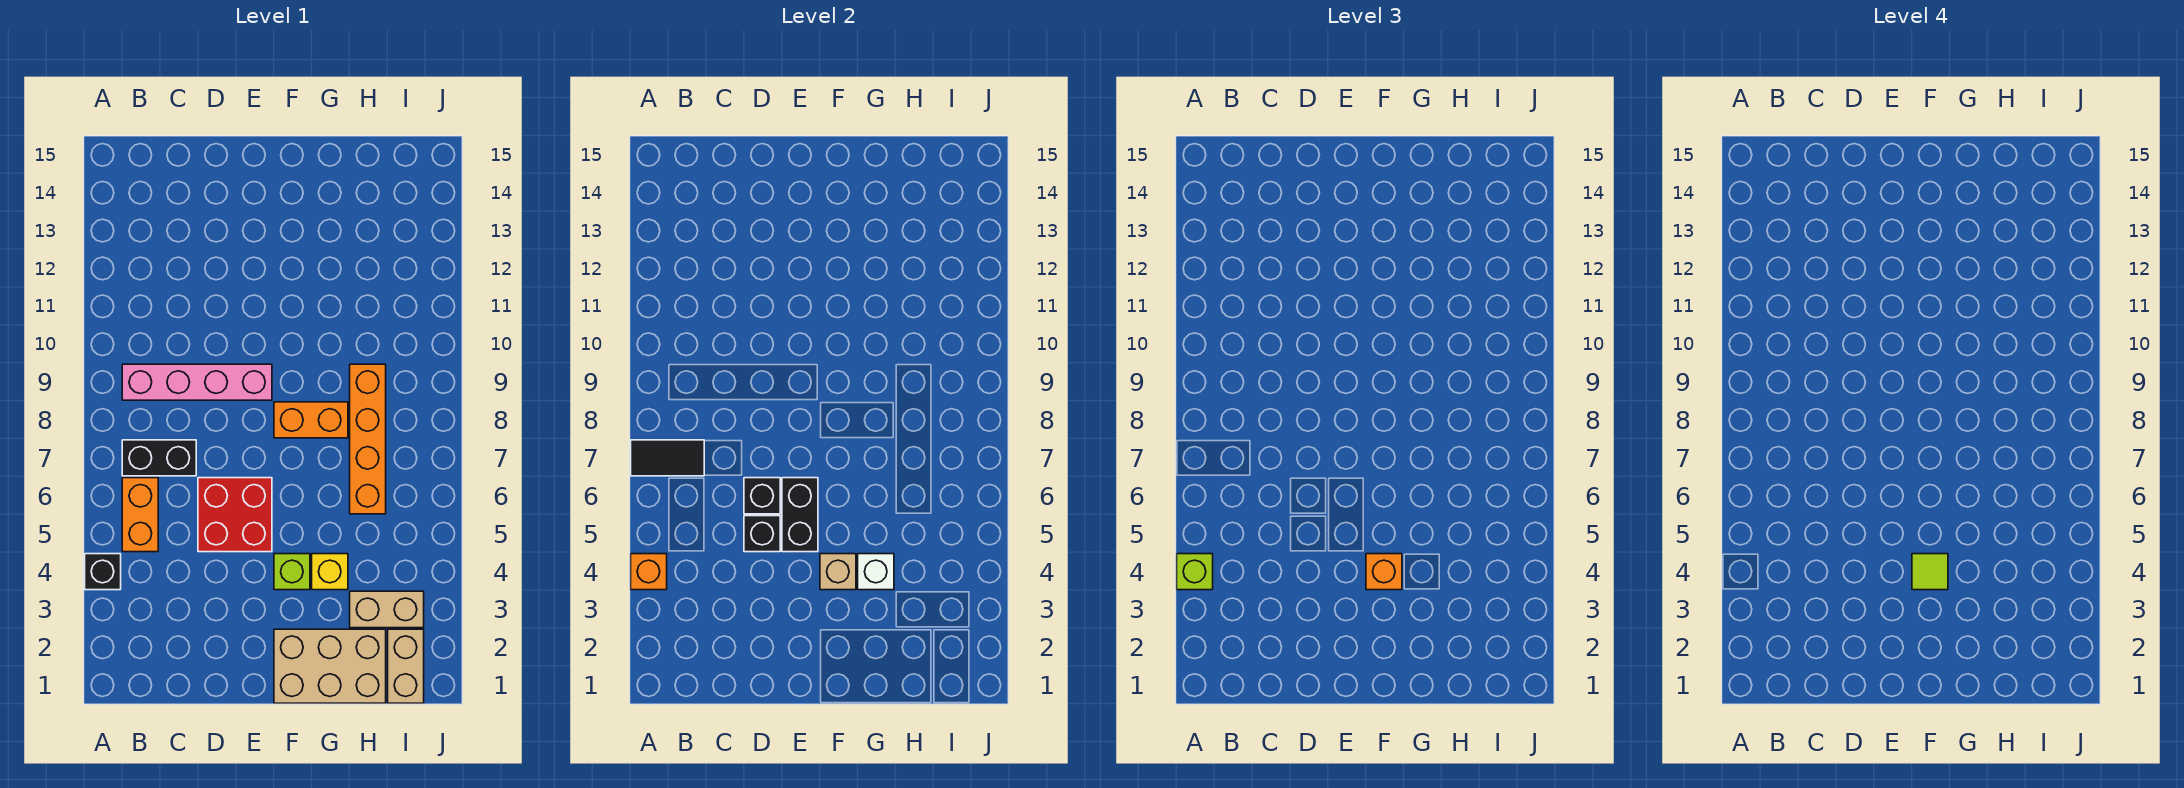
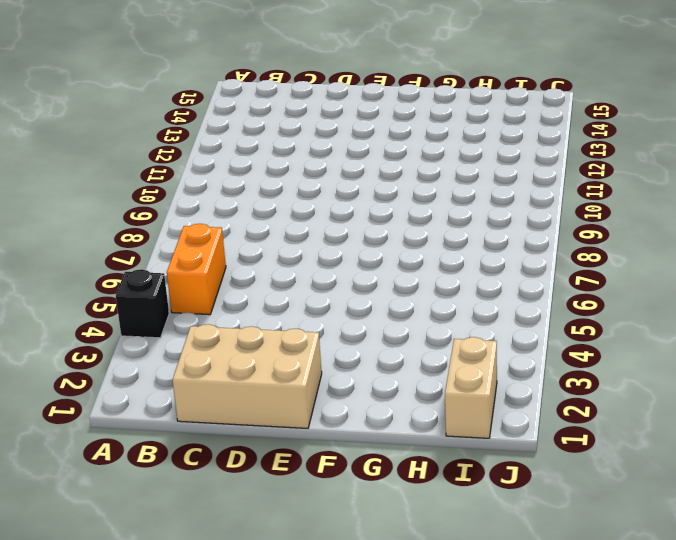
tan brick C1:E2 level 1 -> tan brick F1:H2 level 1
none -> black brick B7:C7 level 1
none -> pink brick B9:E9 level 1
none -> red brick D5:E6 level 1

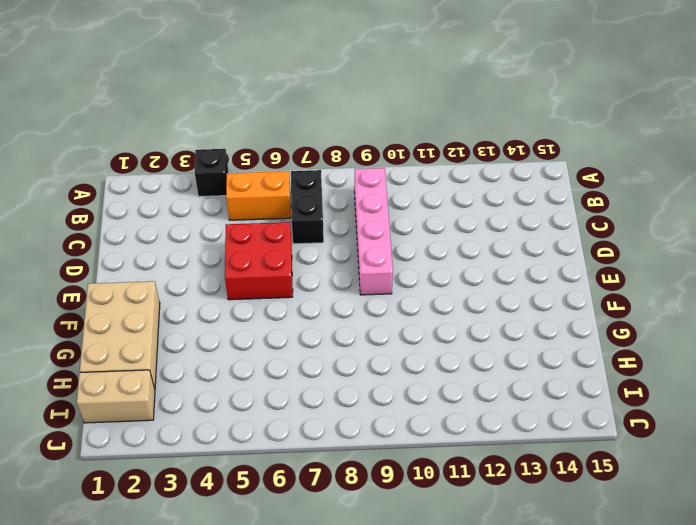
none -> lime brick F4 level 1
none -> orange brick F8:G8 level 1
none -> yellow brick G4 level 1

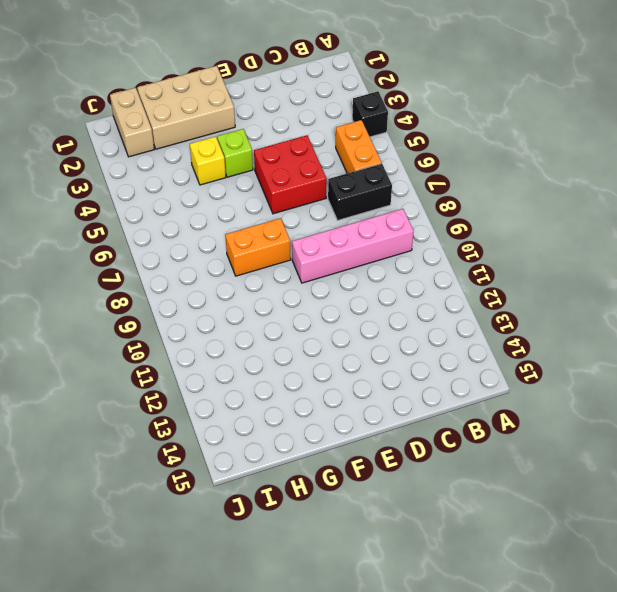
none -> tan brick H3:I3 level 1
none -> orange brick H6:H9 level 1
none -> orange brick A4 level 2

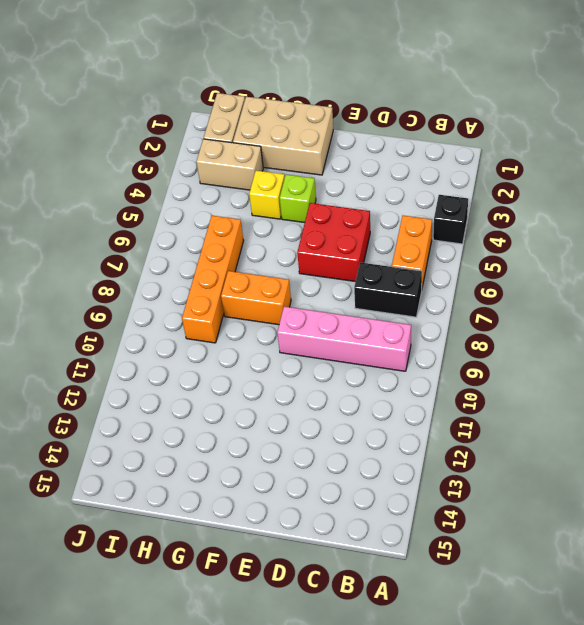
none -> orange brick A4 level 2
none -> black tile A7:B7 level 2
none -> black brick D5 level 2

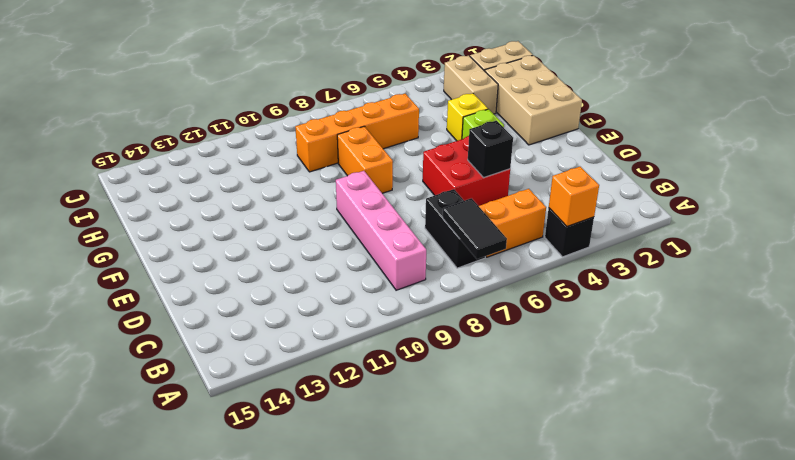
none -> black brick D6 level 2
none -> black brick E5:E6 level 2
none -> tan brick F4 level 2

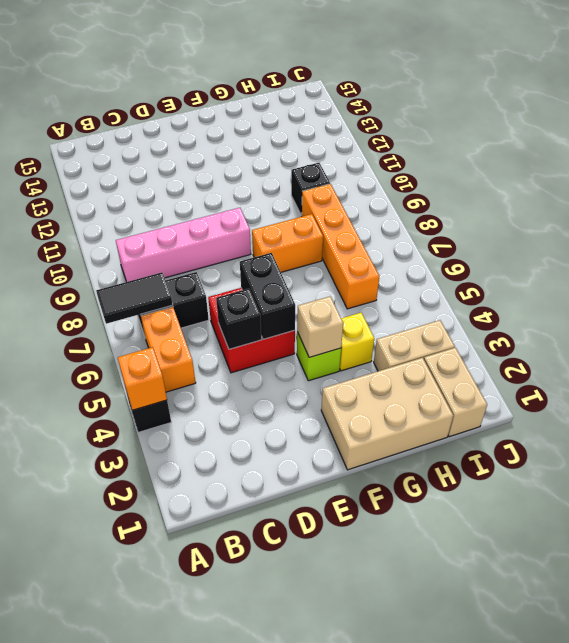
black brick H10 level 1 -> black brick D6 level 2
none -> white brick G4 level 2
none -> lime brick A4 level 3
none -> orange brick F4 level 3

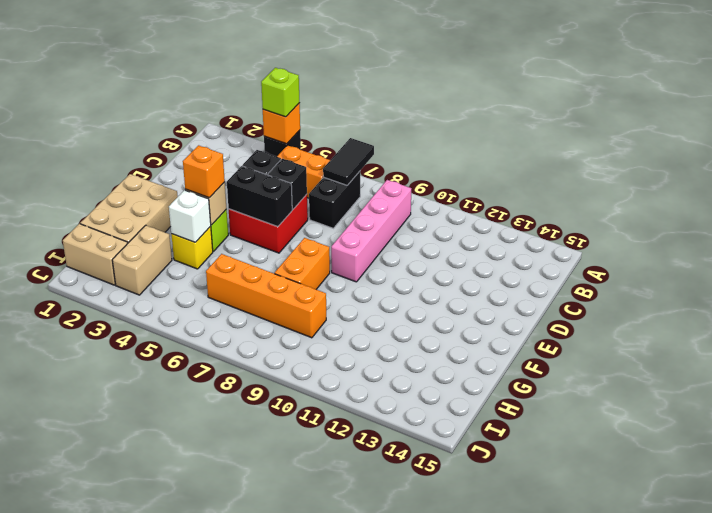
none -> lime tile F4 level 4

